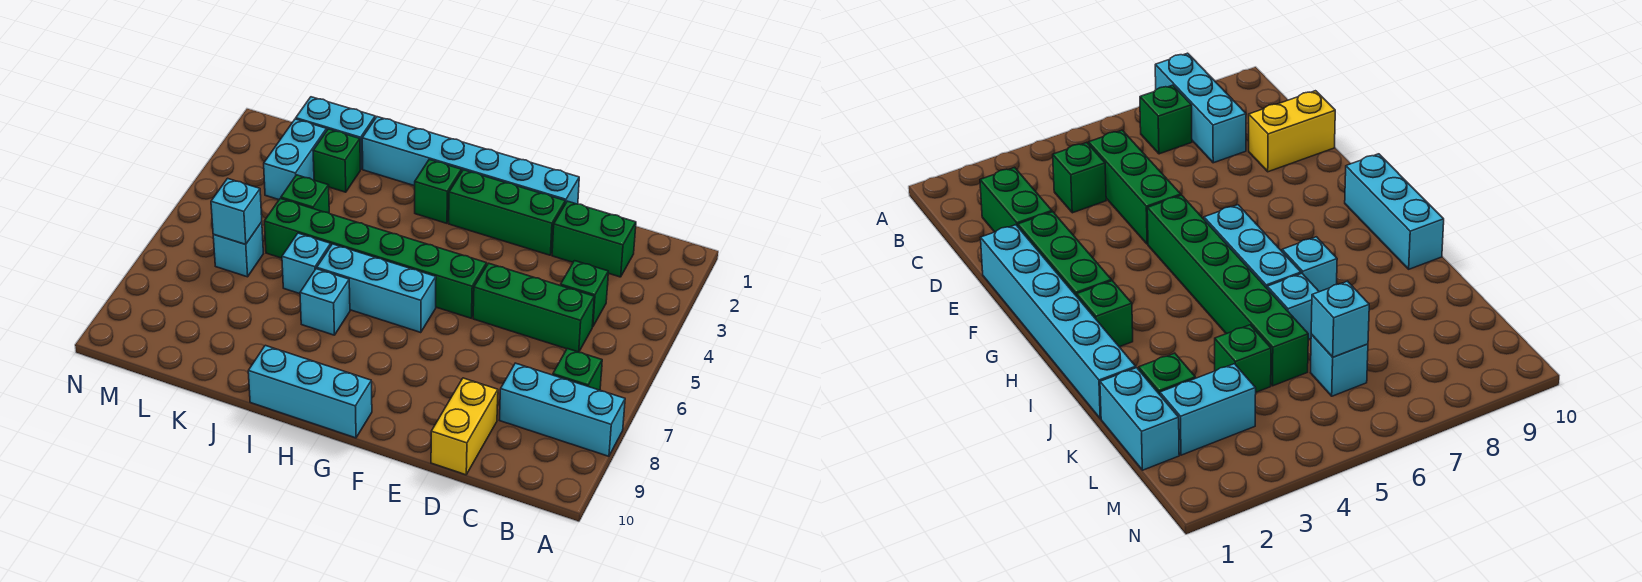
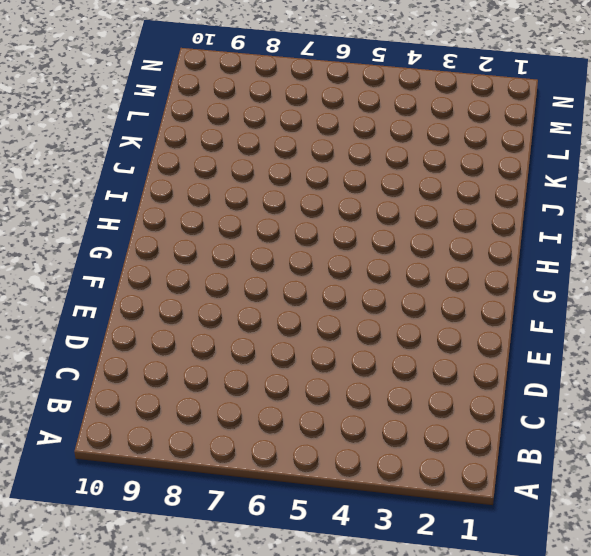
none -> cyan brick A8:C8 level 1
none -> green brick B7 level 1
none -> green brick C2:D2 level 1

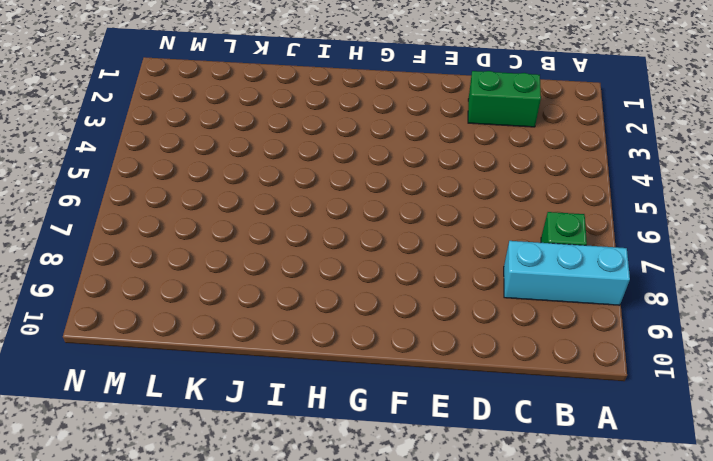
none -> green brick C4 level 1
none -> green brick C5:E5 level 1
none -> yellow brick D9:D10 level 1

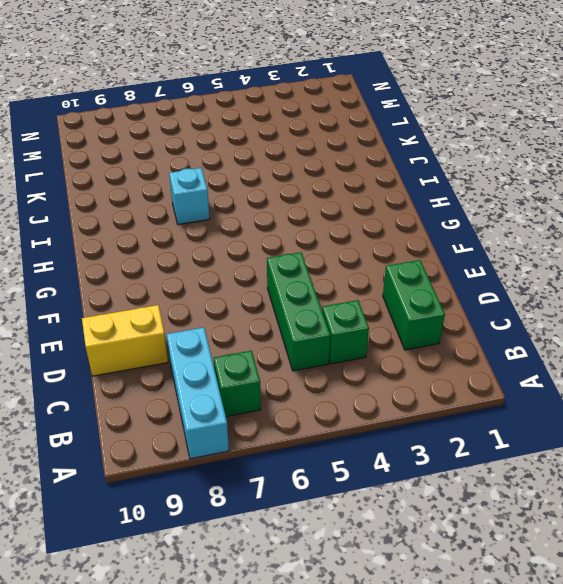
none -> cyan brick E1:J1 level 1
none -> green brick E2:G2 level 1
none -> green brick F5:K5 level 1

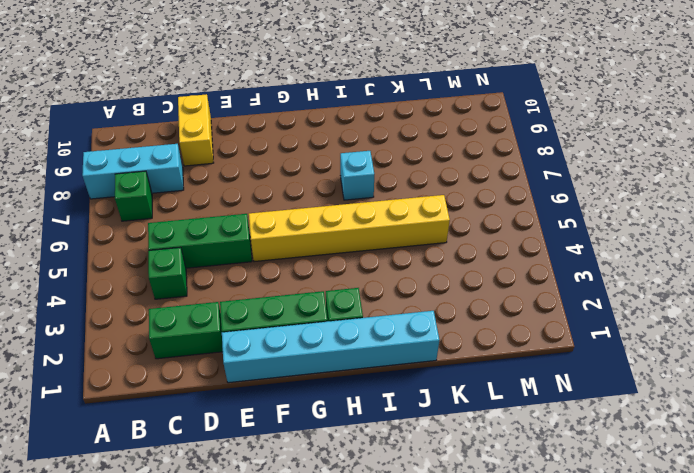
yellow brick F5:K5 level 1 -> green brick F5:K5 level 1
none -> cyan brick G6:I6 level 1
none -> cyan brick G10:I10 level 1
none -> cyan brick J6 level 1

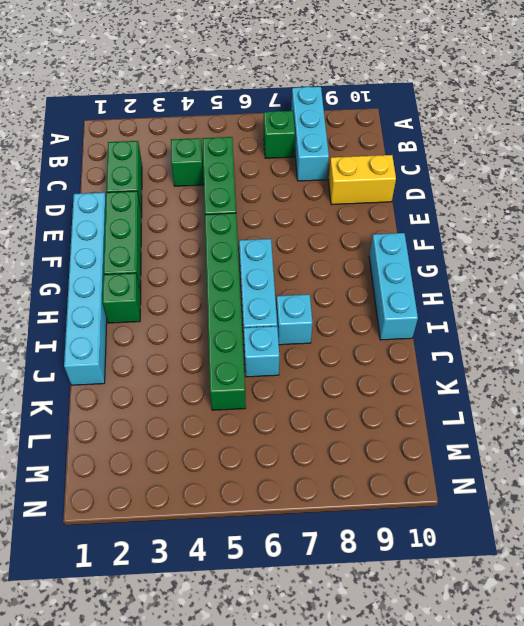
none -> cyan brick K1:L1 level 1
none -> green brick K2 level 1
none -> green brick K4 level 1

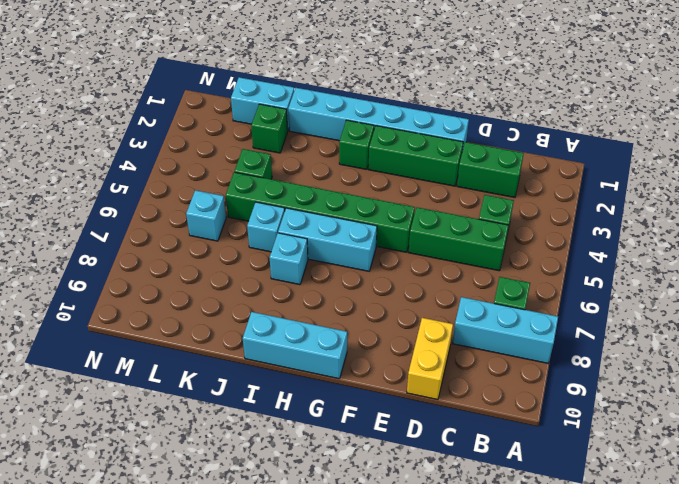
none -> cyan brick L2:L3 level 1
none -> cyan brick L6 level 2

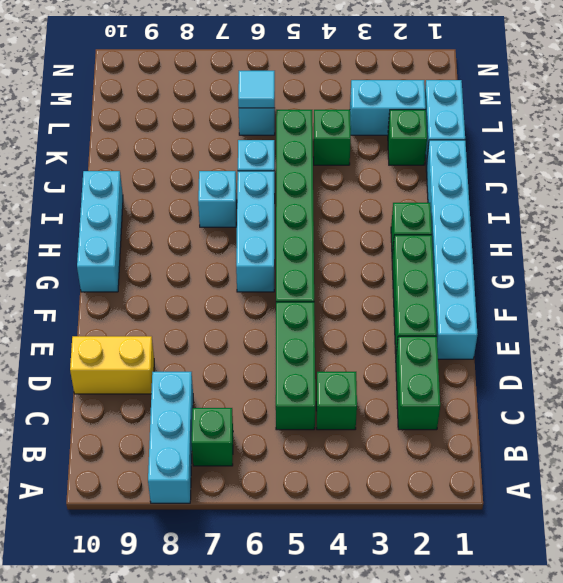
cyan tile L6 level 2 -> cyan brick L6 level 2

